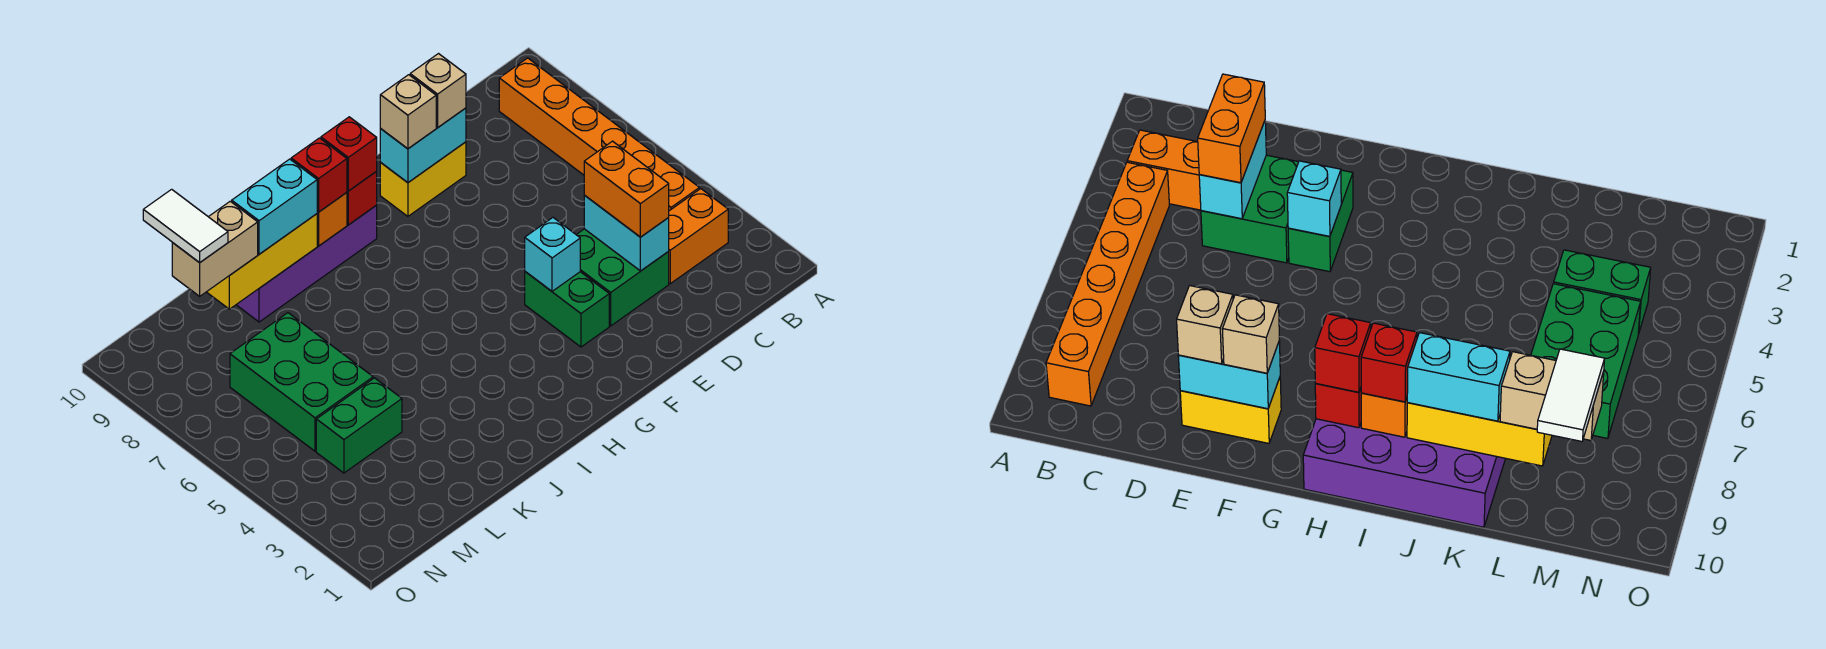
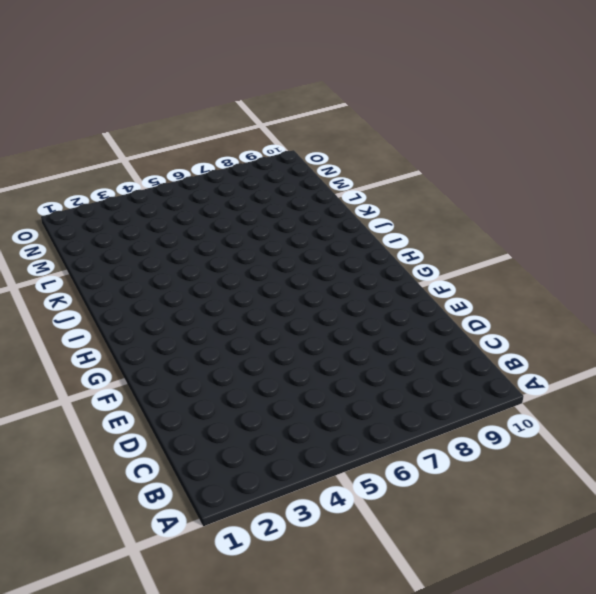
none -> orange brick B3:C3 level 1
none -> orange brick B4:B9 level 1
none -> green brick D3:E4 level 1

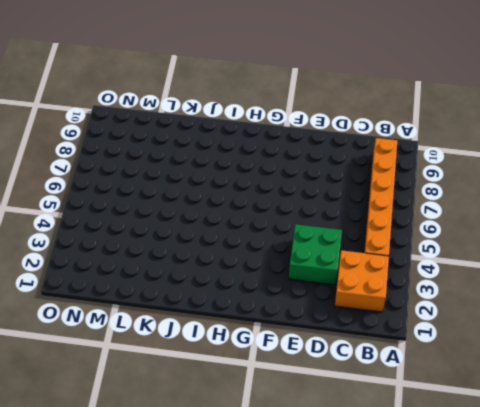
orange brick B2:C3 level 1 -> orange brick B3:C3 level 1
none -> yellow brick E9:F9 level 1
none -> green brick F3:F4 level 1
none -> purple brick H9:K10 level 1

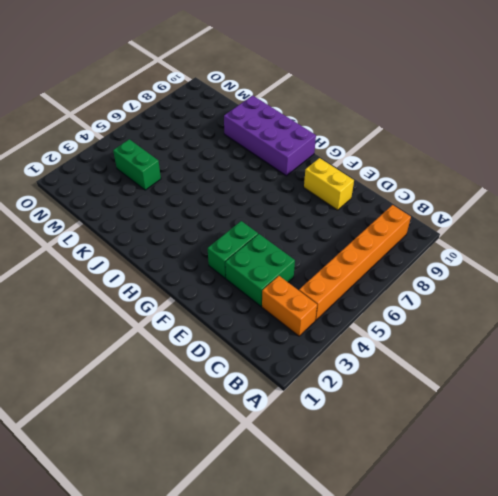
none -> green brick L5:M7 level 1
none -> cyan brick D3:D4 level 2
none -> cyan brick E9:F9 level 2

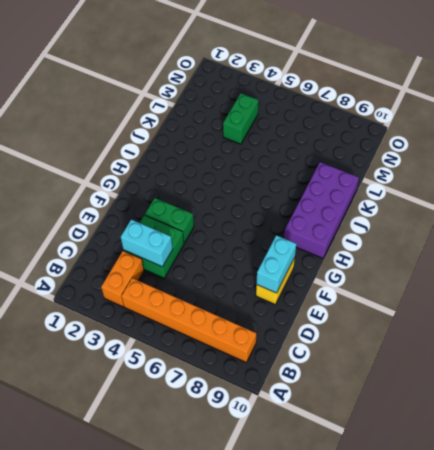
none -> green brick L5:M7 level 1
none -> cyan brick F4 level 2
none -> red brick H9 level 2

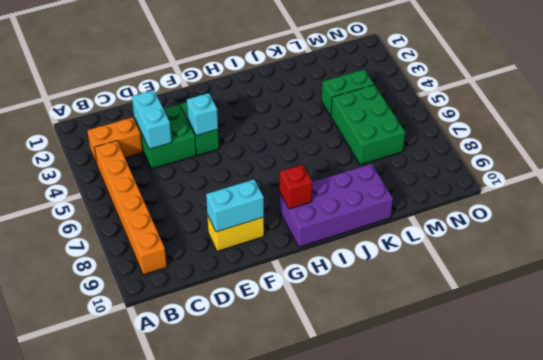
none -> orange brick I9 level 2
none -> yellow brick J9:L9 level 2
none -> orange brick D3:D4 level 3

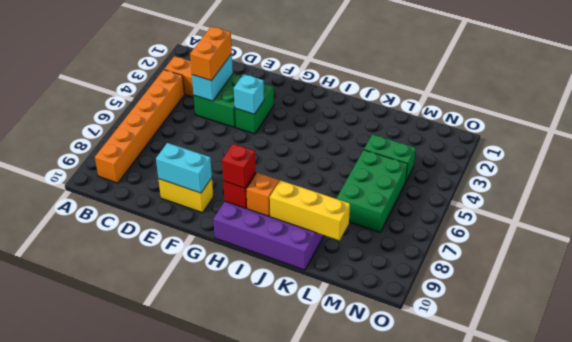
none -> tan brick E9 level 3
none -> tan brick F9 level 3
none -> red brick I9 level 3

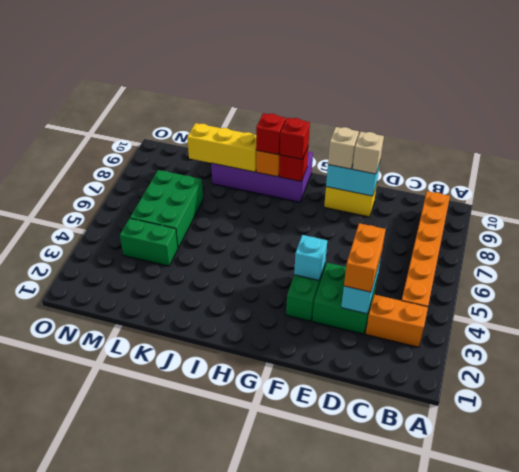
none -> cyan brick J9:K9 level 3
none -> tan brick L9:M9 level 3
none -> white tile M9:M10 level 4

